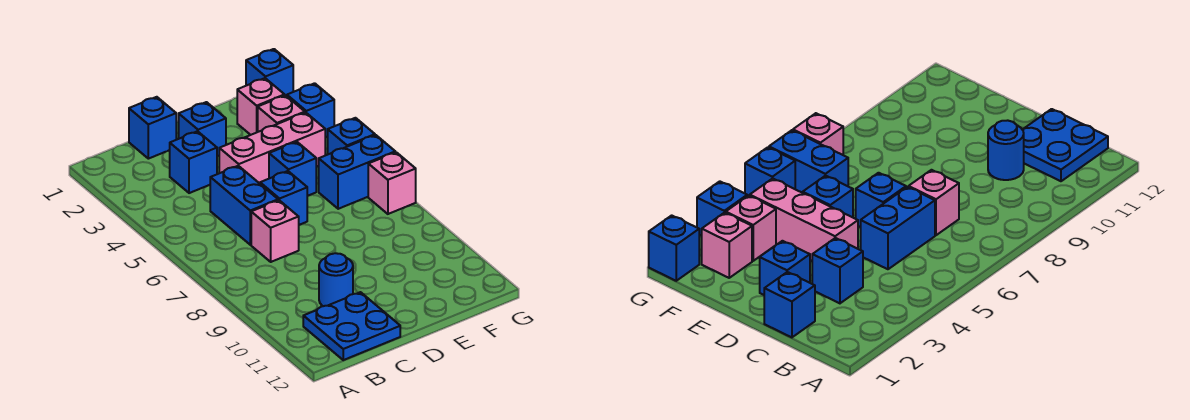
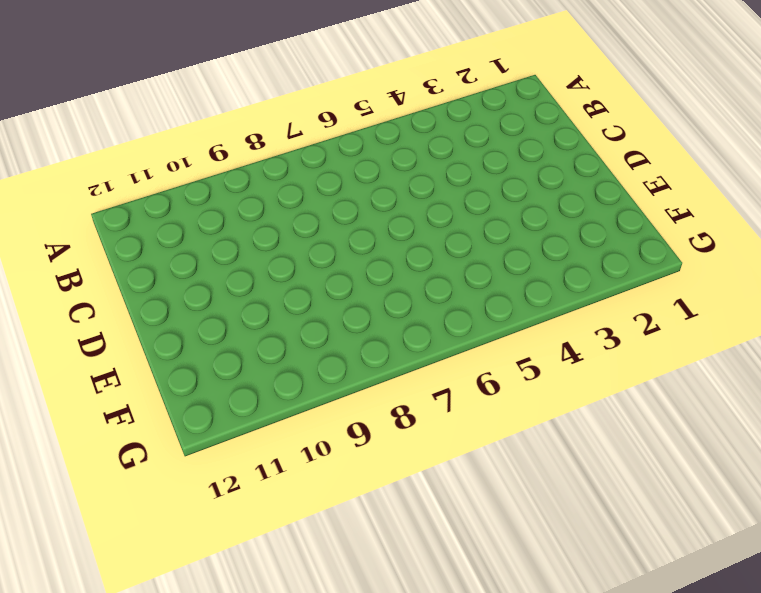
none -> blue plate B11:C12 level 1
none -> blue brick C1 level 1
none -> blue brick C3 level 1

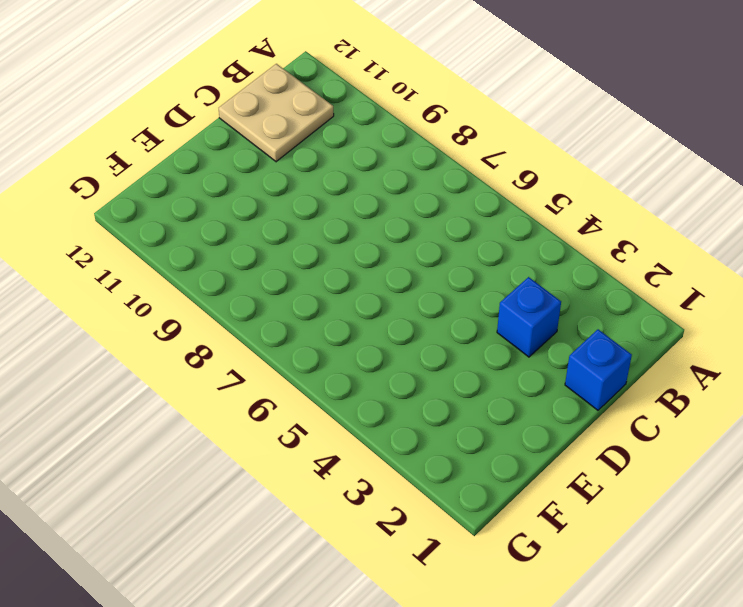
tan plate B11:C12 level 1 -> blue plate B11:C12 level 1
none -> blue brick C5:C6 level 1
none -> pink brick C7 level 1
none -> blue round brick C10 level 1

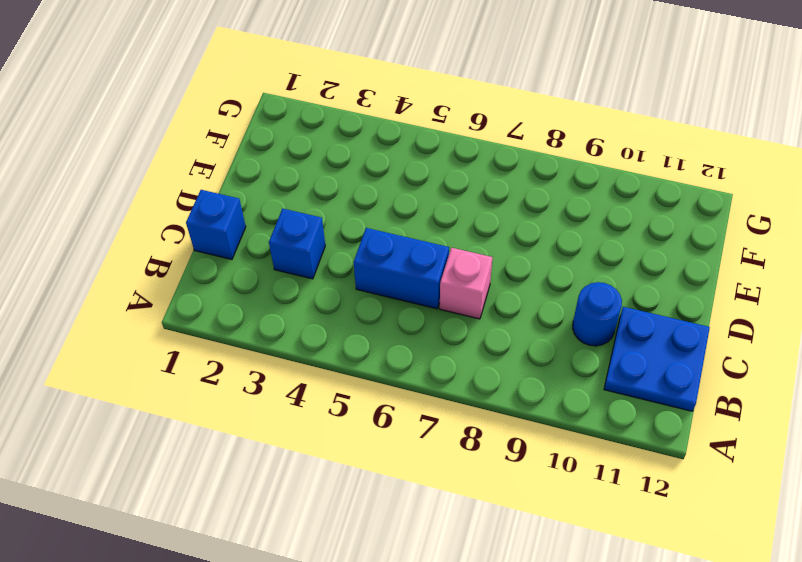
none -> blue brick D2 level 1
none -> pink brick D4:F4 level 1
none -> blue brick D6 level 1

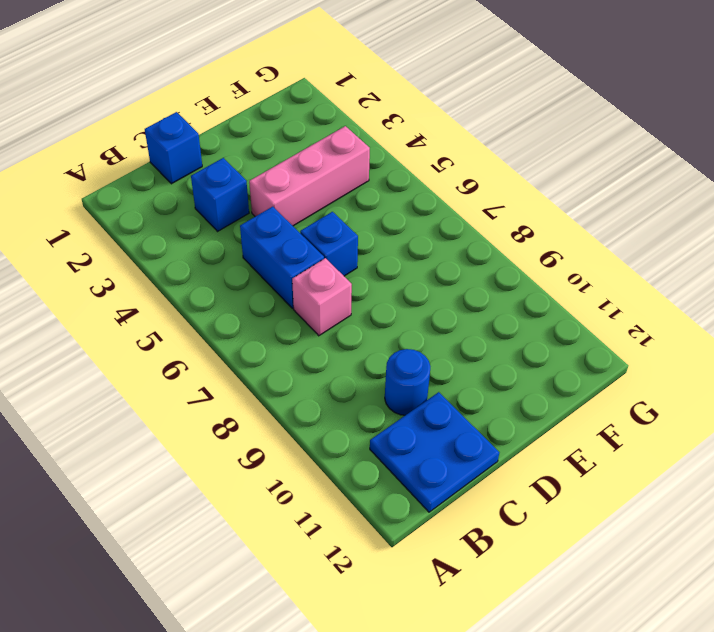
none -> blue brick D2 level 1
none -> blue brick E5 level 1
none -> pink brick F2 level 1

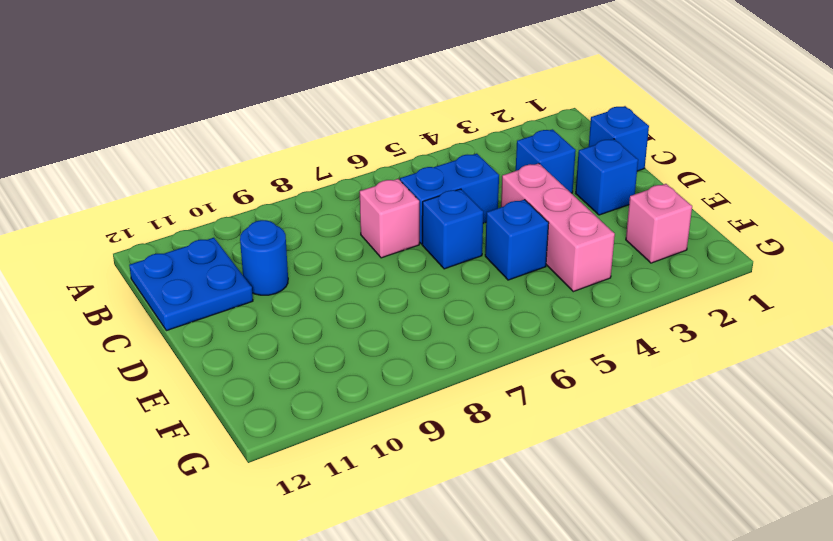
none -> pink brick F3 level 1
none -> blue brick F6:G6 level 1
none -> blue brick G1 level 1

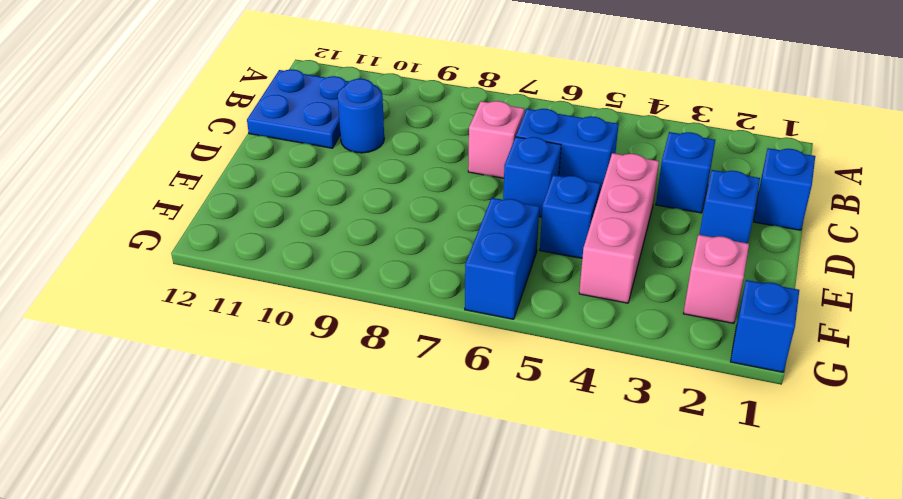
none -> pink brick F3 level 1
none -> blue brick G3 level 1
none -> blue brick G5 level 1

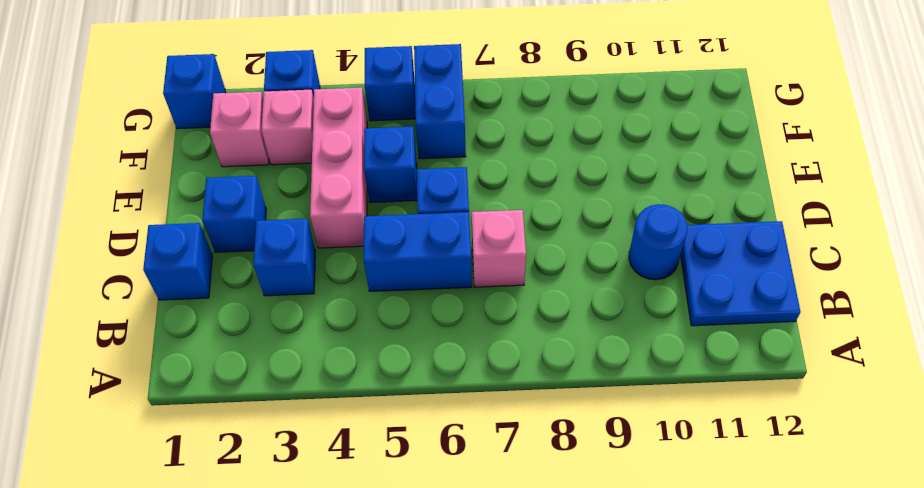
none -> pink brick G7 level 1

